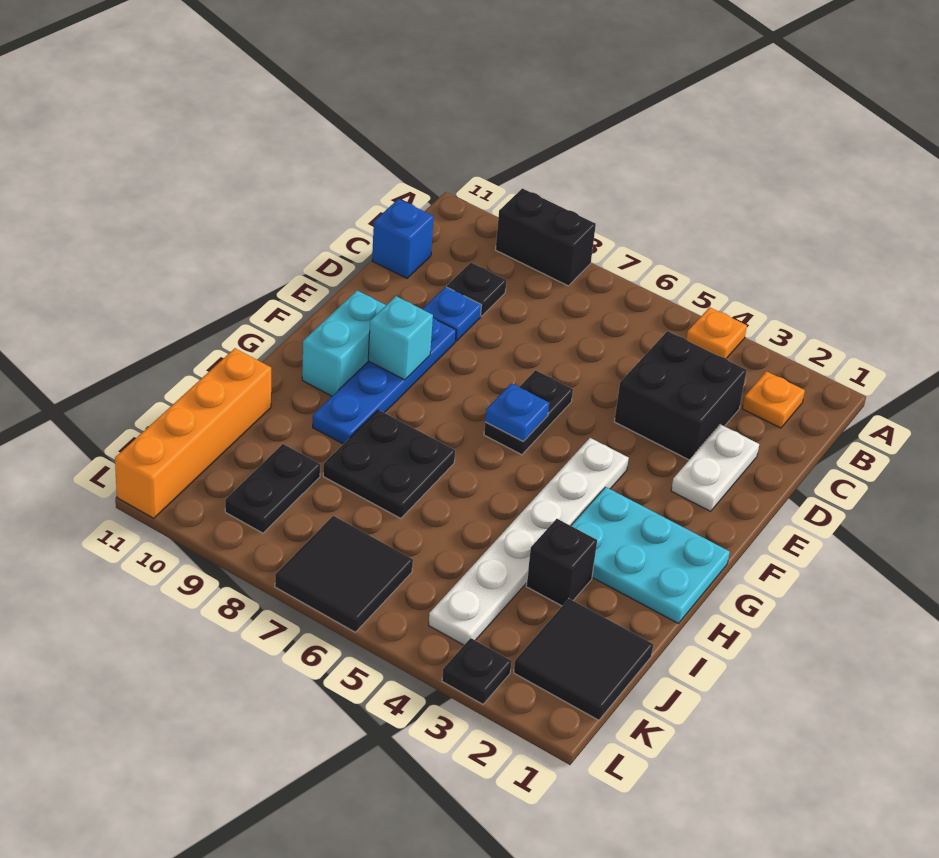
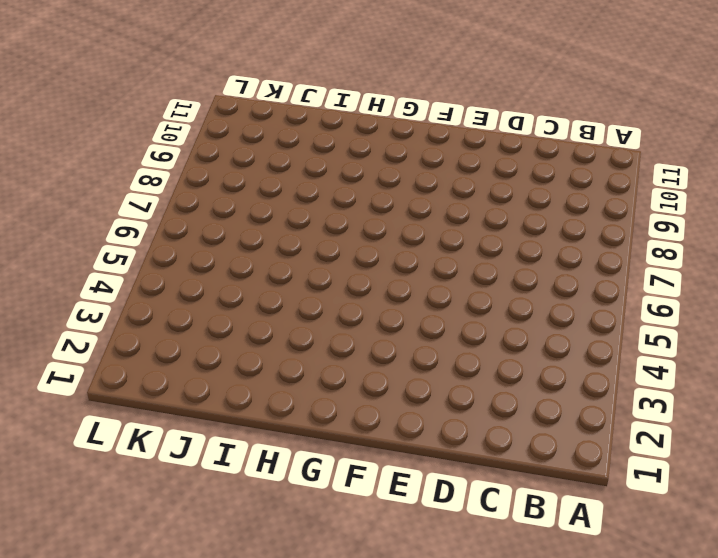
none -> orange plate A4 level 1
none -> black brick A8:A9 level 1
none -> orange plate B2 level 1

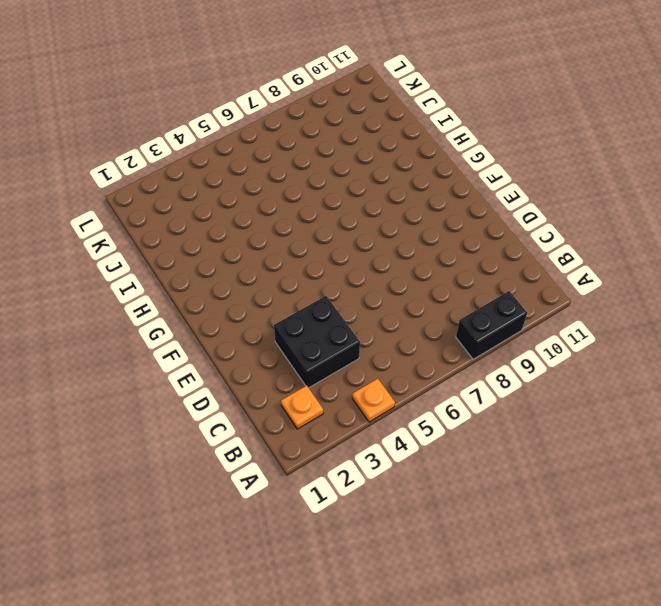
none -> black plate C9 level 1
none -> blue brick C11 level 1
none -> white plate D2:E2 level 1

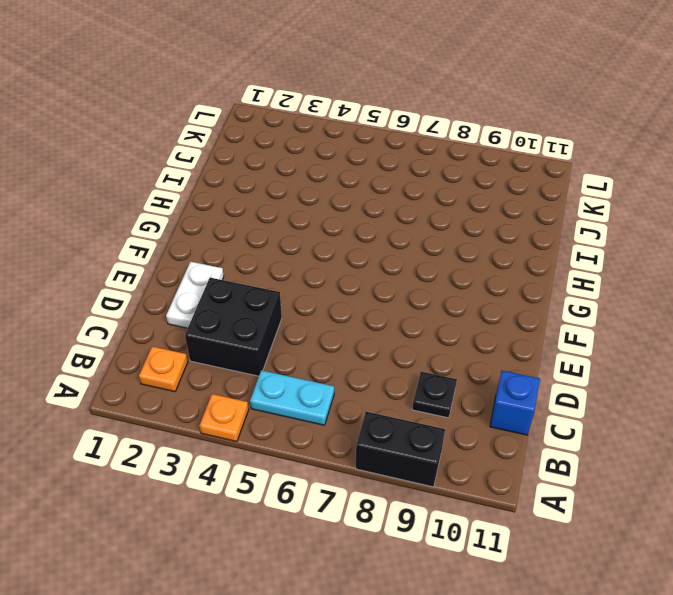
cyan plate B5:B6 level 1 -> none
none -> blue plate D9 level 1
none -> black plate E6:F6 level 1
none -> blue plate E9:H9 level 1

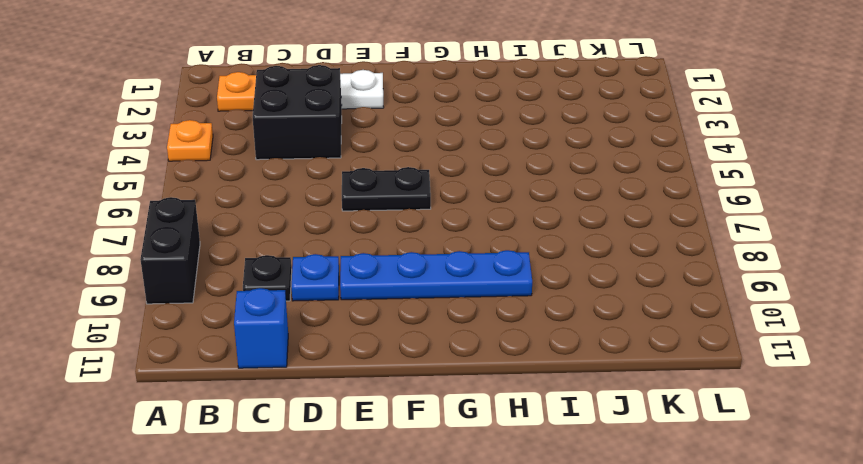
none -> white plate F4:K4 level 1
none -> cyan brick F10:G10 level 1
none -> cyan plate G1:H3 level 1

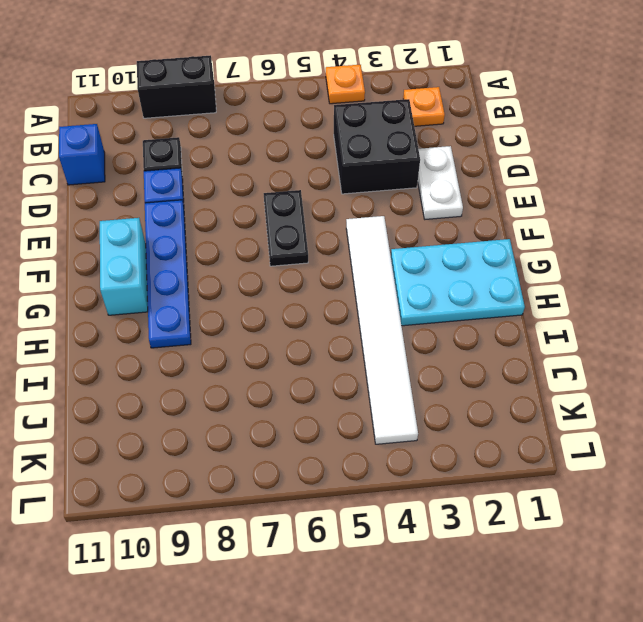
white tile F4:K4 level 1 -> white plate F4:K4 level 1
none -> black plate H7:I8 level 1
none -> black brick I3 level 1
none -> orange brick I11:L11 level 1

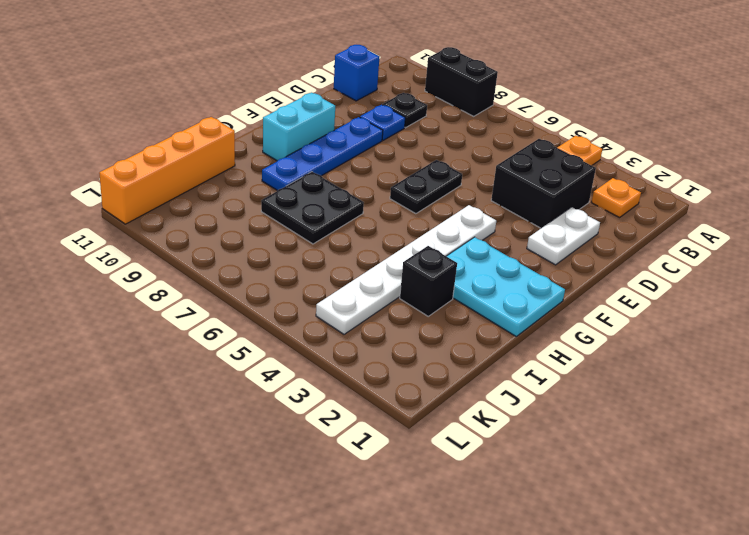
none -> black tile J1:K2 level 1
none -> black plate J9:K9 level 1
none -> black tile K6:L7 level 1

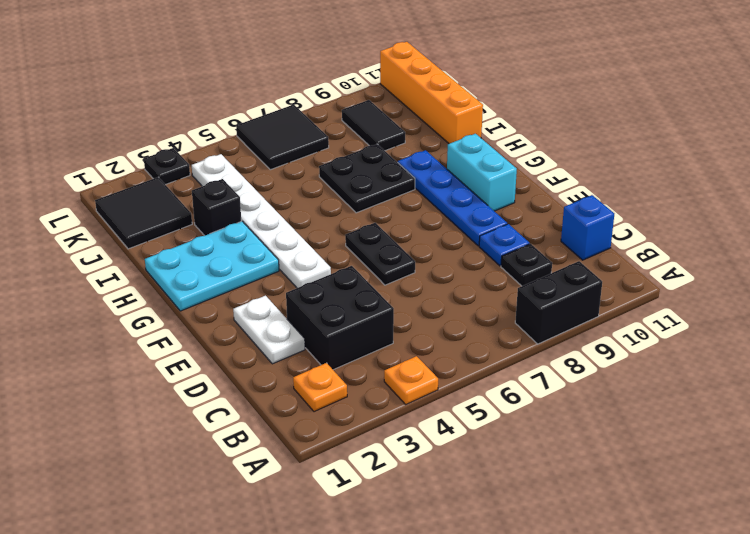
black tile J9:K9 level 1 -> black plate J9:K9 level 1
none -> blue plate F6 level 2
none -> cyan brick F9 level 2

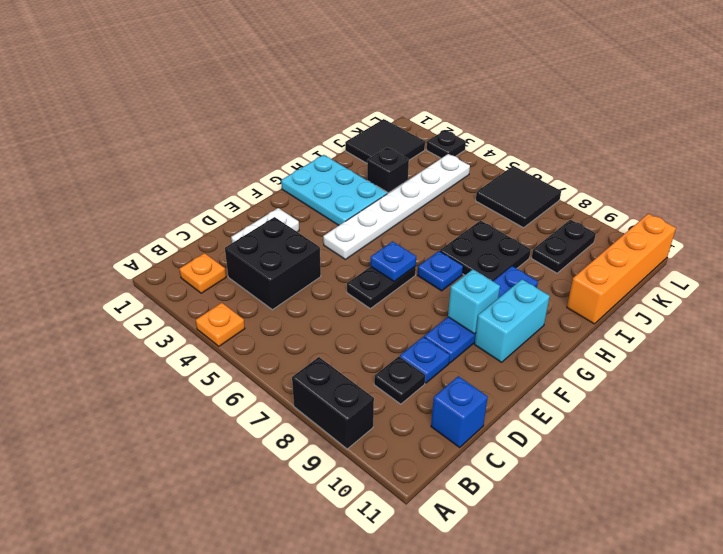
blue plate G7 level 1 -> none

